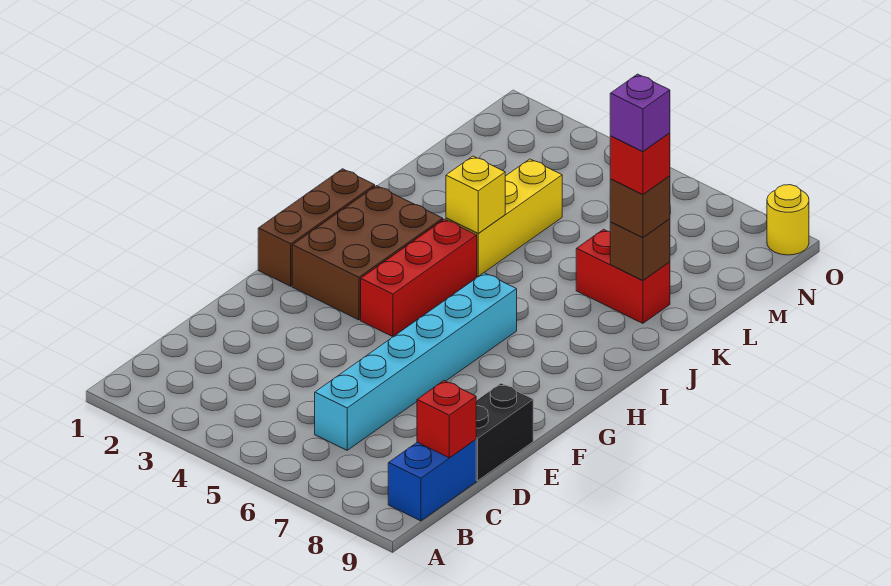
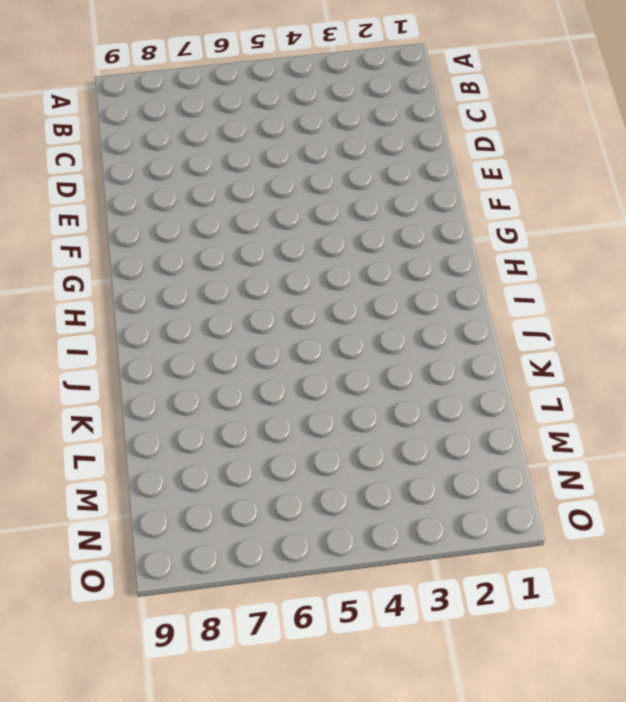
none -> blue brick B9:C9 level 1
none -> cyan brick C6:H6 level 1
none -> black brick D9:E9 level 1

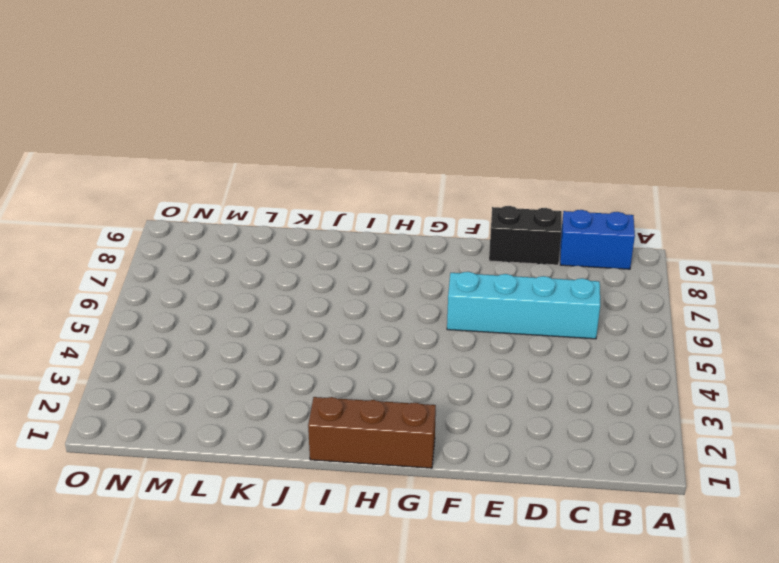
cyan brick C6:F6 level 1 -> cyan brick C6:H6 level 1
none -> brown brick G2:I3 level 1
none -> red brick G4:I4 level 1
none -> yellow brick J4:L4 level 1

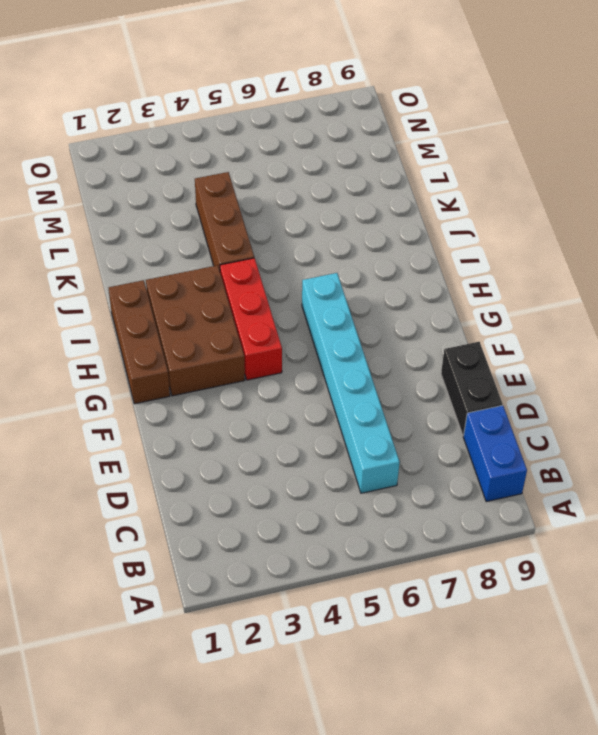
brown brick J4:L4 level 1 -> yellow brick J4:L4 level 1
none -> red brick K7:K8 level 1
none -> yellow round brick O9 level 1
none -> red brick C9 level 2

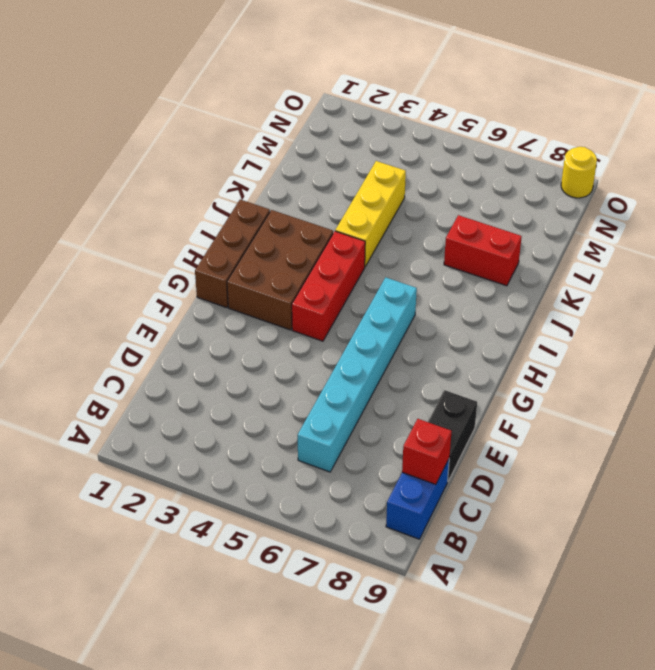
none -> yellow brick J4 level 2
none -> brown brick K8 level 2
none -> brown brick K8 level 3

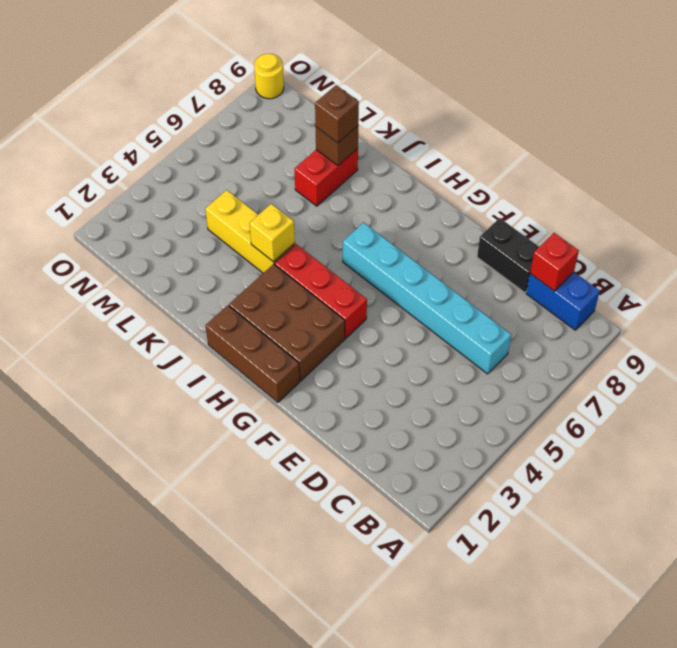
none -> red brick K8 level 4
none -> purple brick K8 level 5

